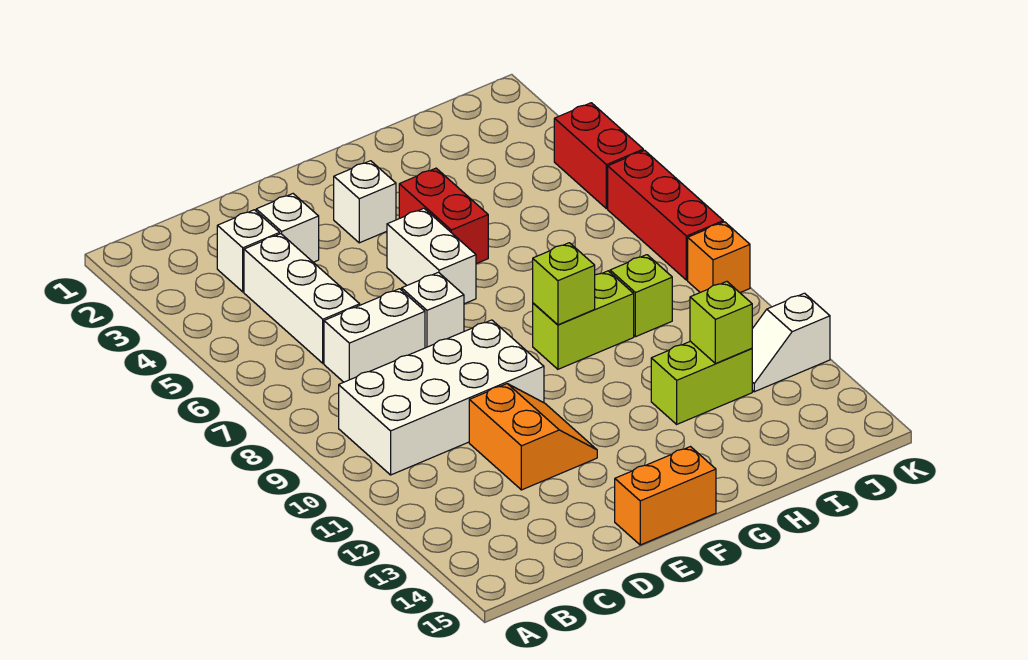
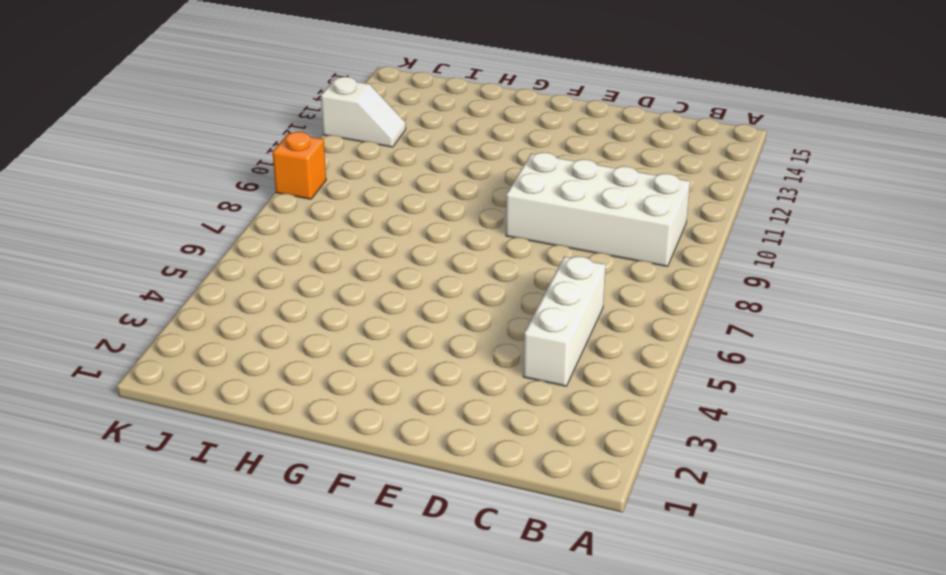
none -> white brick C3 level 1
none -> white brick C7:D7 level 1
none -> white brick D3 level 1

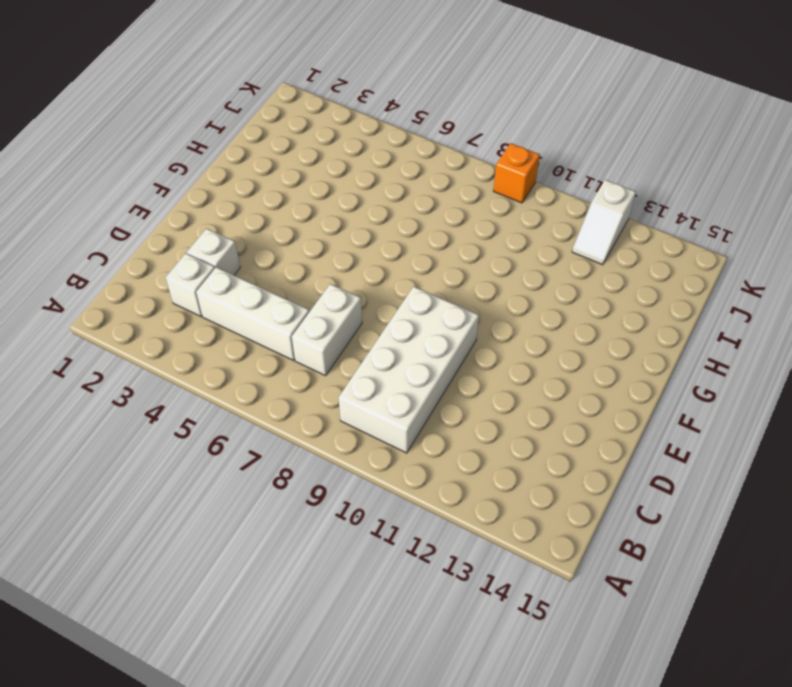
none -> orange slope D11:E12 level 1 top D
none -> white brick E7 level 1
none -> orange brick E15:F15 level 1

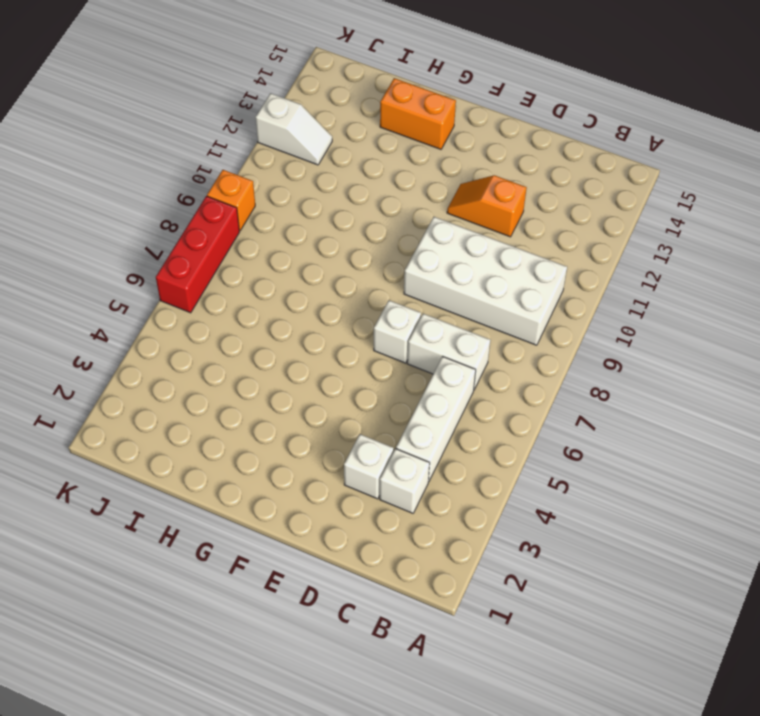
orange slope D12:E12 level 1 top D -> orange slope D11:E12 level 1 top D
orange brick G14:H14 level 1 -> orange brick E15:F15 level 1
none -> white brick F3 level 1
none -> white brick F5:F6 level 1
none -> red brick G4:G5 level 1

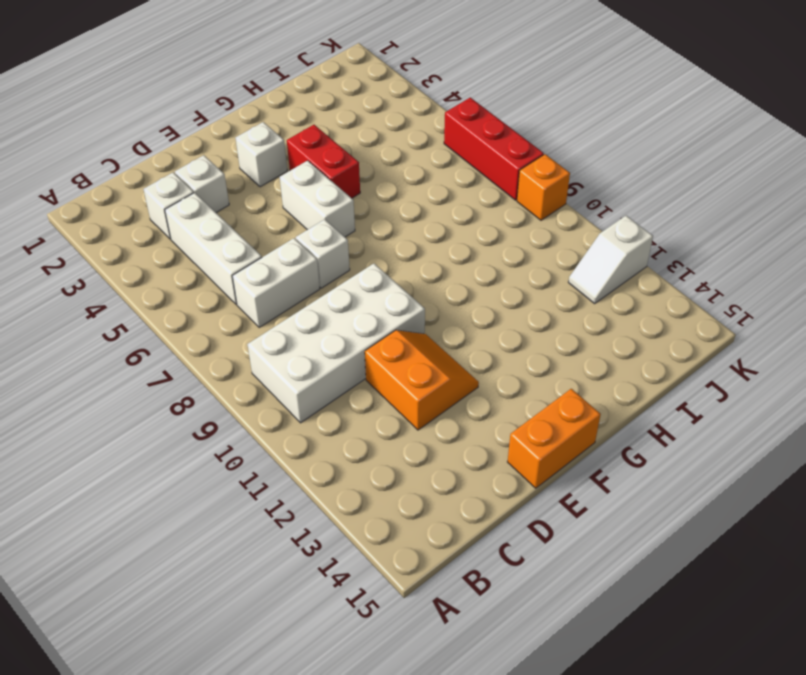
none -> lime brick G9:H9 level 1
none -> lime brick H12:I12 level 1
none -> lime brick I9 level 1

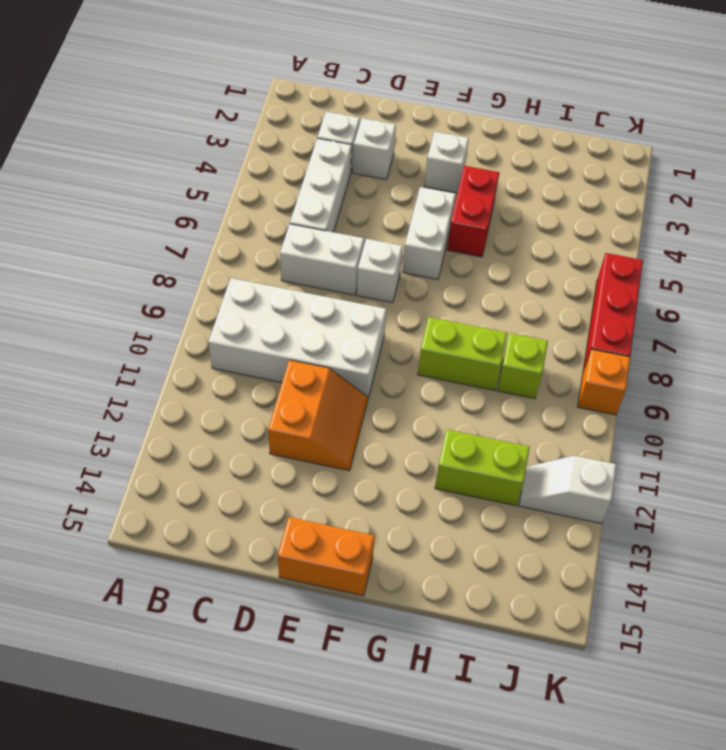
none -> red brick K4:K5 level 1
none -> lime brick G9 level 2
none -> lime brick I12 level 2

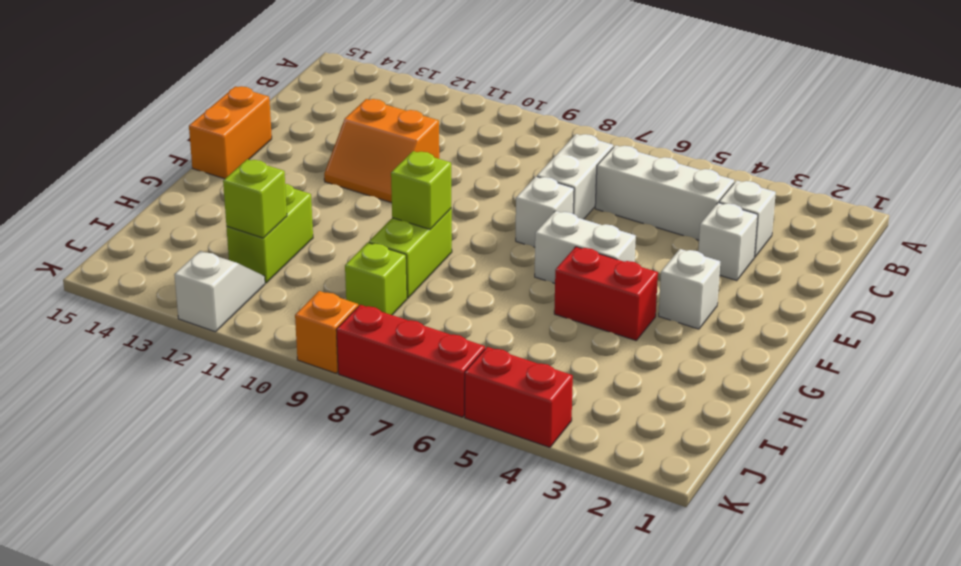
none -> white brick B9:E10 level 1

